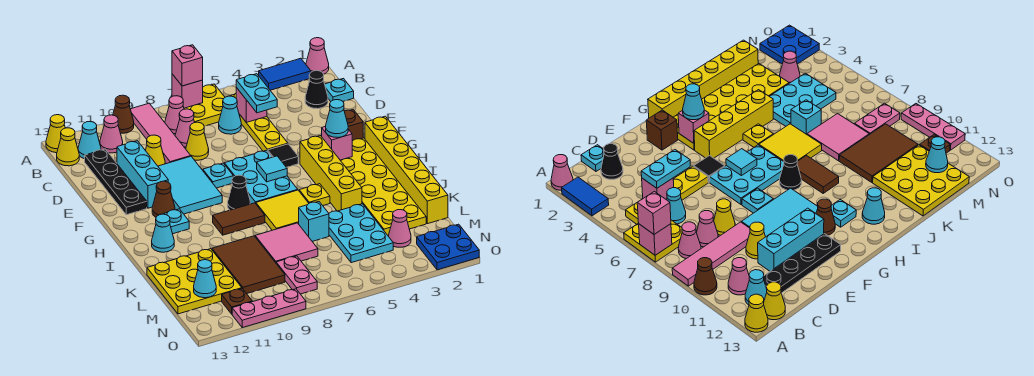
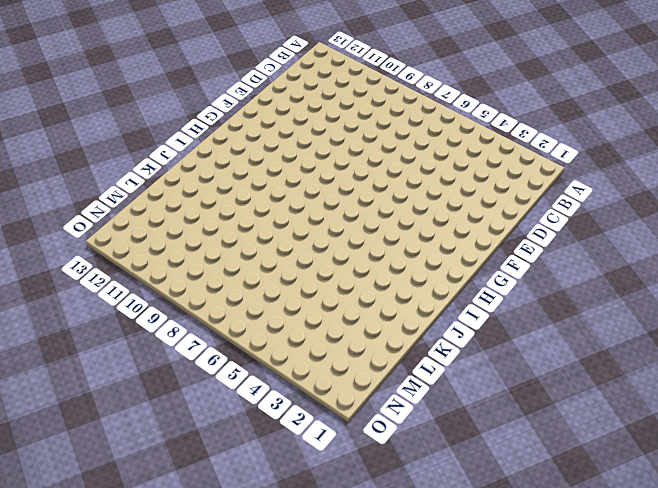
none -> pink cone A1 level 1
none -> blue tile A2:A3 level 1
none -> yellow plate A6:B7 level 1
none -> pink tile A9:D9 level 1

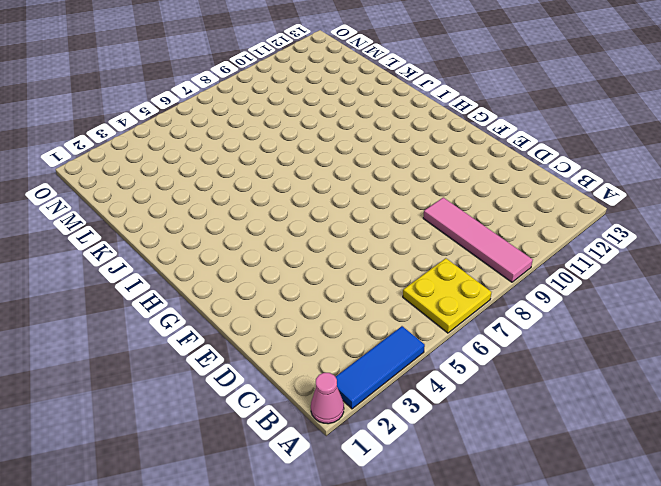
blue tile A2:A4 level 1 -> blue tile A2:A3 level 1
none -> brown cone A10 level 1
none -> yellow cone A13 level 1
none -> yellow plate B5:E5 level 1
none -> pink cone B8 level 1

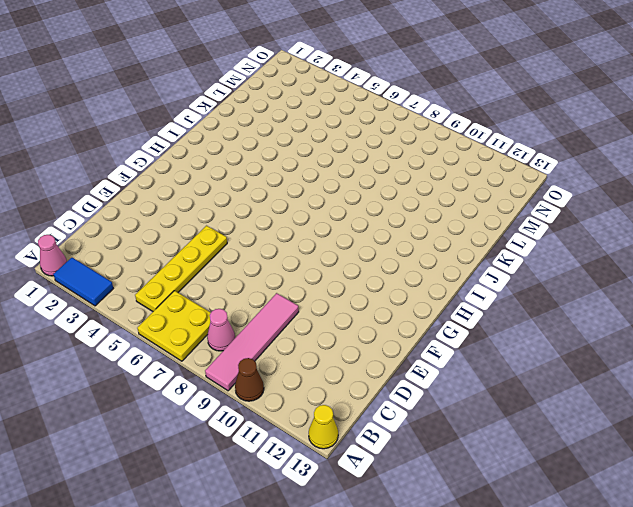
none -> pink cone B11 level 1
none -> cyan cone B12 level 1
none -> yellow cone B13 level 1
none -> cyan plate C1 level 1

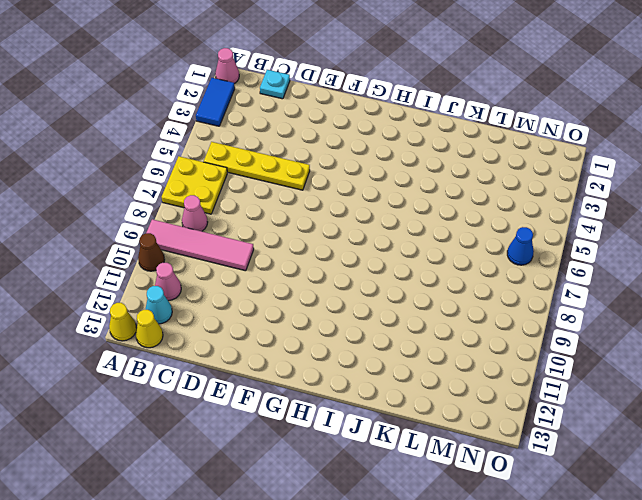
blue cone N6 level 1 -> none
none -> black cone C2 level 1
none -> cyan cone C6 level 1
none -> pink cone C8 level 1
none -> black plate C12:F12 level 1

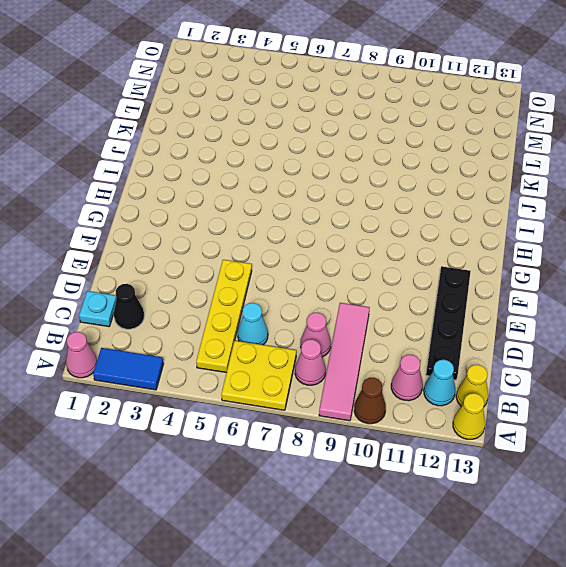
none -> yellow cone D8 level 1
none -> yellow cone D10 level 1
none -> cyan brick D11:F11 level 1
none -> cyan tile E9:G10 level 1

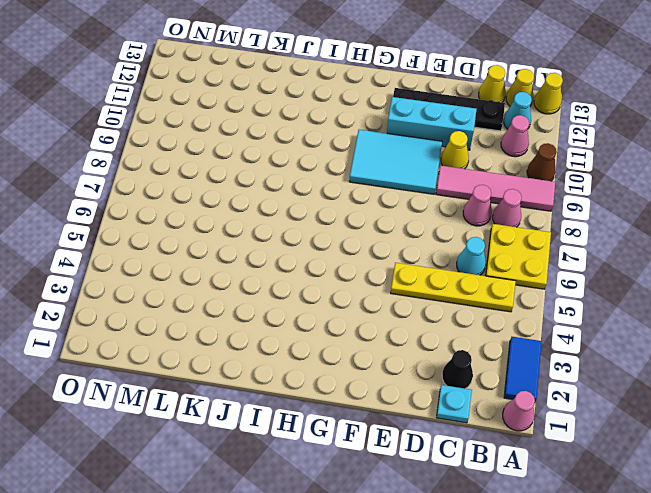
yellow cone C13 level 1 -> yellow cone D8 level 1
none -> brown brick F2 level 1
none -> black tile F5 level 1
none -> cyan plate F6:H7 level 1
none -> cyan plate F8 level 1

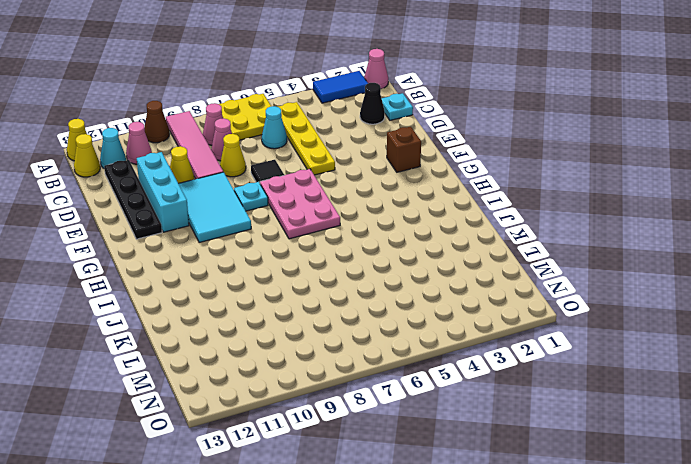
black tile E7 level 1 -> black tile F5 level 1
pink plate F6:H7 level 1 -> cyan plate F6:H7 level 1
none -> yellow brick G1:L1 level 1
none -> yellow plate G2:L3 level 1
none -> yellow brick G4:J4 level 1
none -> brown cone G11 level 1

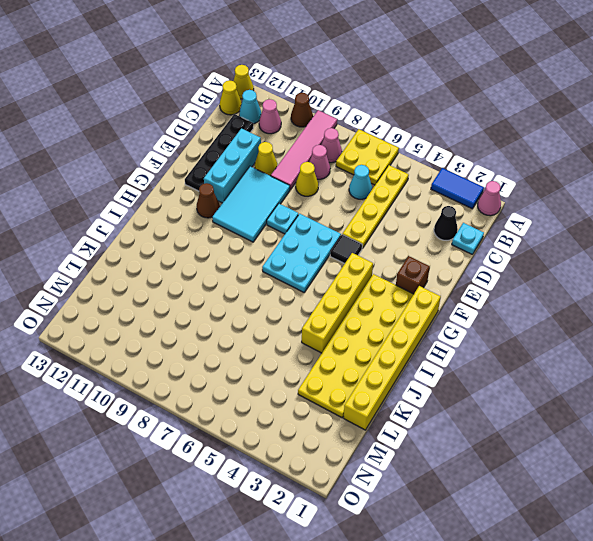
none -> black cone H8 level 1
none -> cyan plate H11 level 1
none -> yellow plate I5 level 1
none -> yellow tile I6:J7 level 1

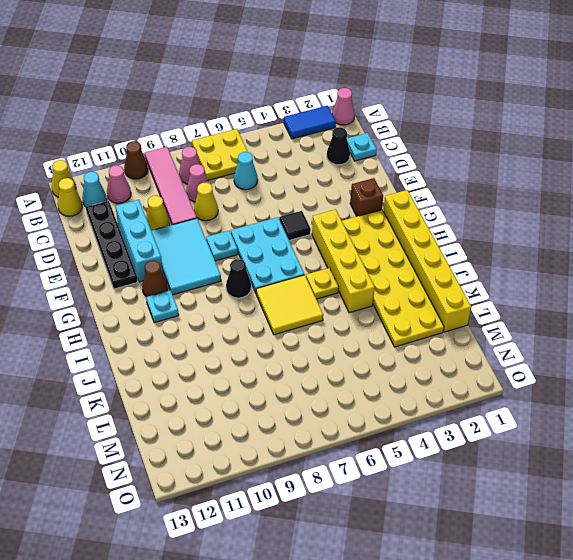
none -> yellow plate B5:E5 level 1
none -> brown tile I8:I9 level 1
none -> cyan cone I12 level 1
none -> cyan plate K4:M5 level 1

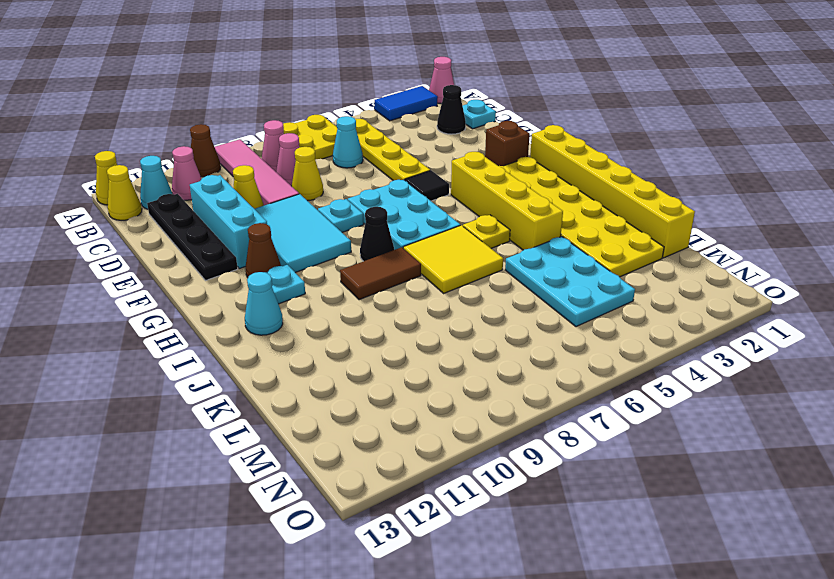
none -> cyan brick K6 level 1
none -> pink tile K7:L8 level 1
none -> brown tile K9:M10 level 1
none -> yellow plate K11:M13 level 1

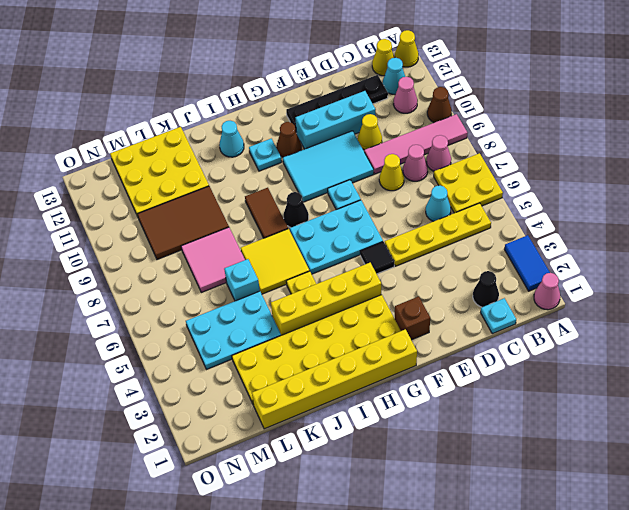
none -> pink cone M3 level 1
none -> pink plate M8:N8 level 1
none -> blue plate N1:O2 level 1
none -> brown plate N11 level 1

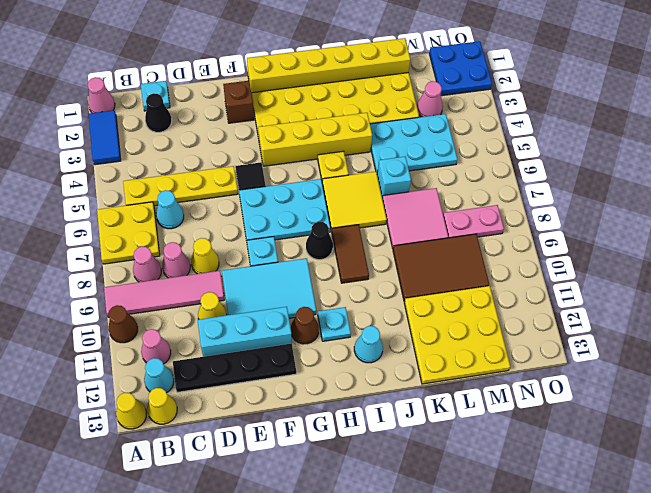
none -> brown plate N11 level 1
none -> pink plate O9:O11 level 1
none -> pink brick A7 level 2
none -> pink brick C5 level 2

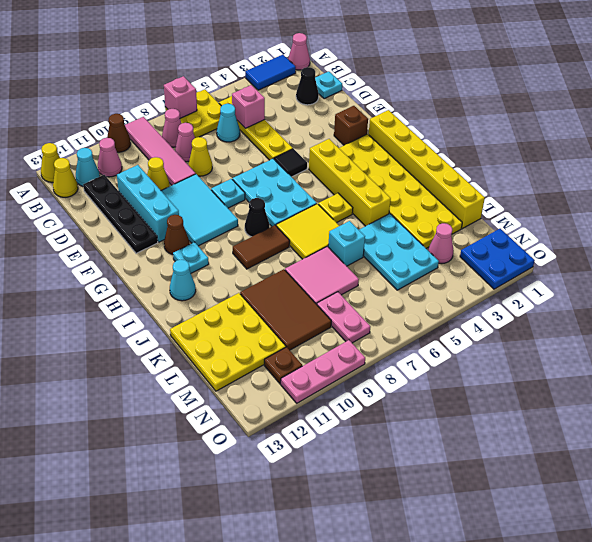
none -> pink brick G3 level 2
none -> cyan tile G6 level 2
none -> cyan cone M12 level 2
none -> pink brick A7 level 3

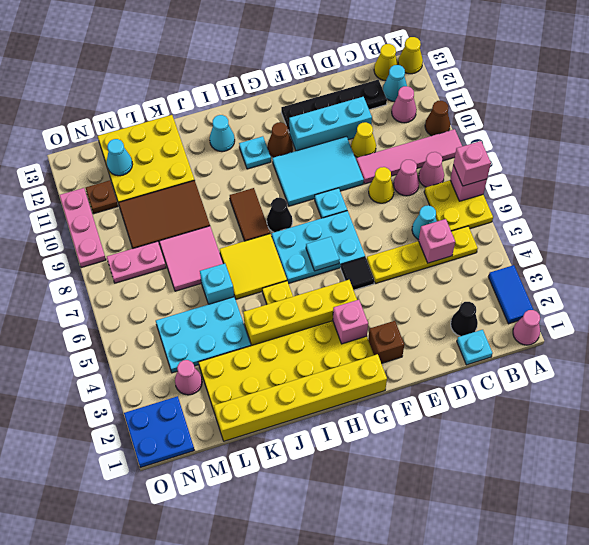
none -> cyan plate C5:D5 level 3
none -> cyan cone G3 level 3

